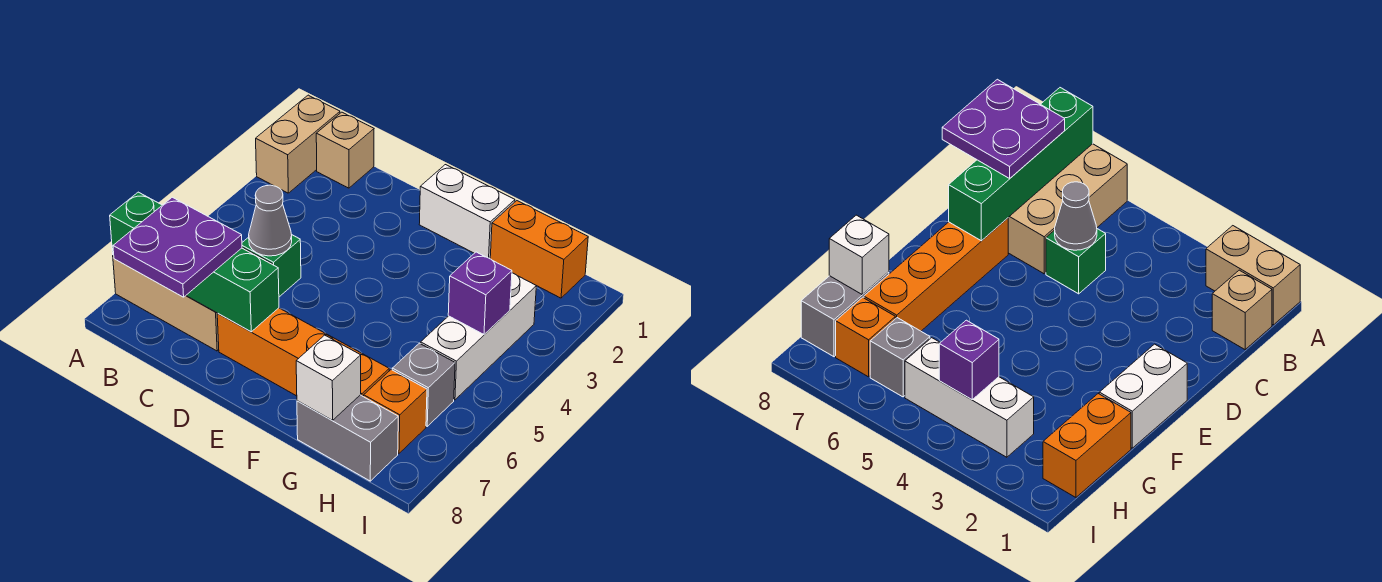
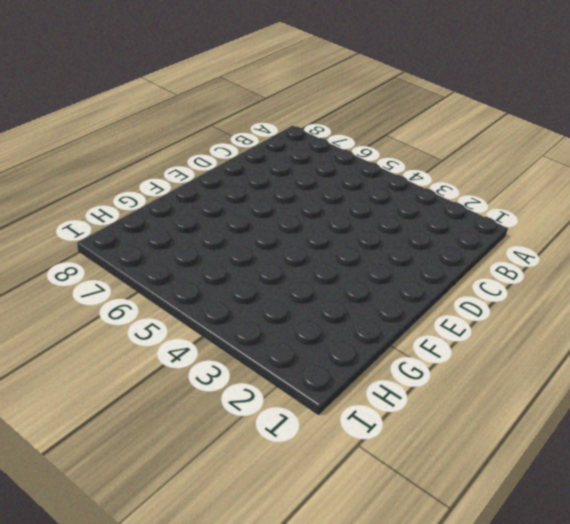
none -> tan brick A1:A2 level 1
none -> tan brick A6:C7 level 1
none -> tan brick B1 level 1

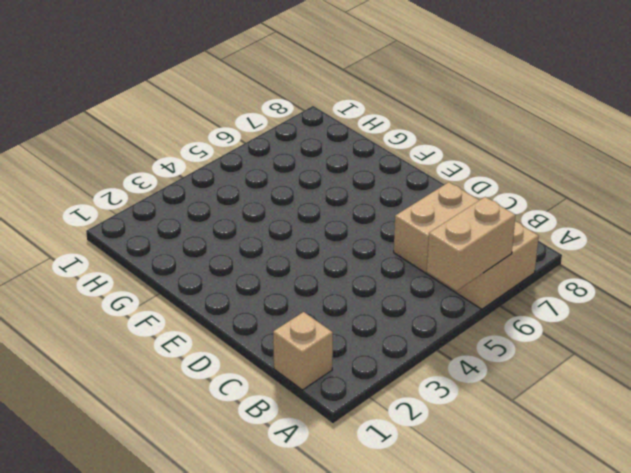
tan brick A5:A6 level 2 -> tan brick A1:A2 level 1
none -> green brick C5 level 1
none -> orange brick D7:G7 level 1
none -> white brick E1:F1 level 1

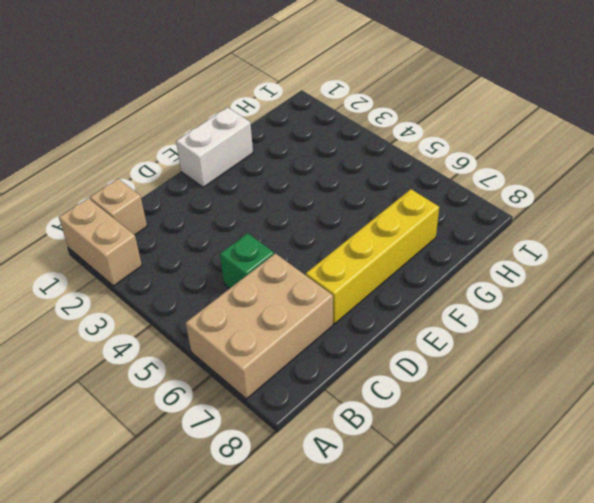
yellow brick D7:G7 level 1 -> orange brick D7:G7 level 1
none -> orange brick G1:H1 level 1
none -> grey brick G8:H8 level 1
none -> white brick H3:H5 level 1

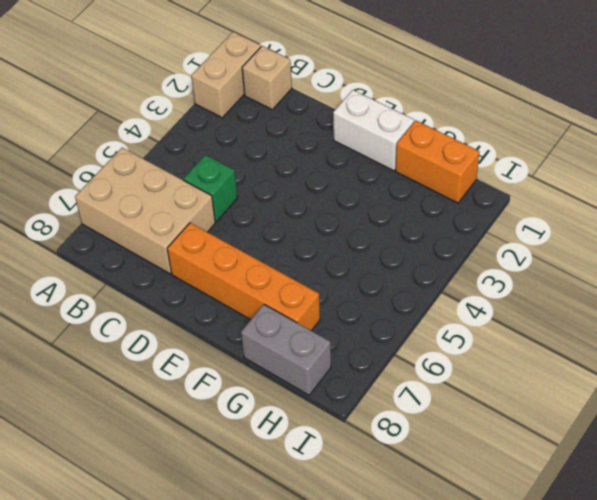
none -> white brick H3:H5 level 1
none -> grey brick H6 level 1
none -> orange brick H7 level 1

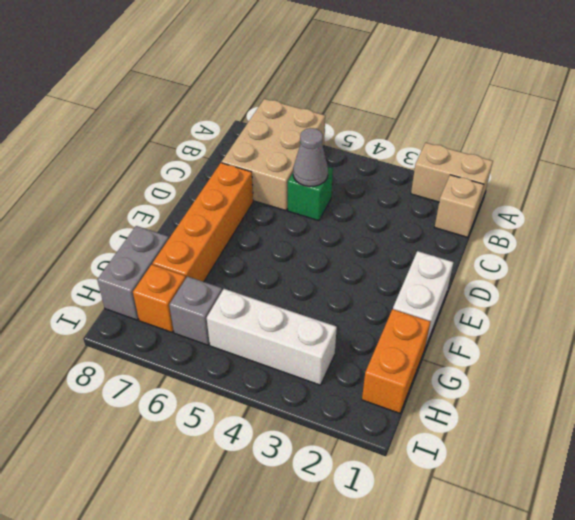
none -> green brick A7:D7 level 2
none -> white brick G8 level 2
none -> purple brick H4 level 2

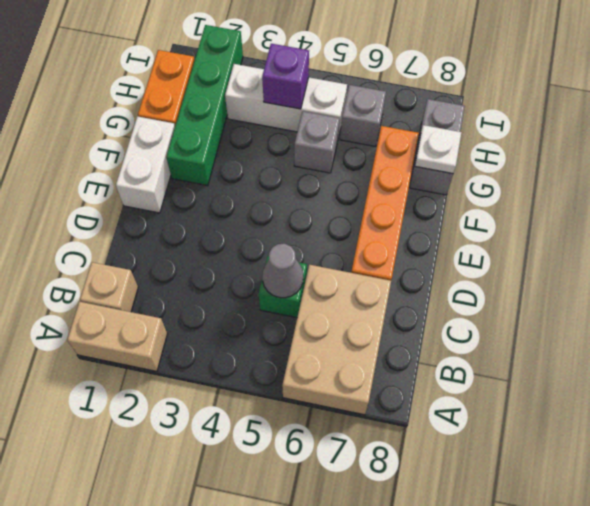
green brick F2:I2 level 1 -> green brick A7:D7 level 2
grey brick G5 level 1 -> none
white plate G8 level 2 -> white brick G8 level 2
none -> orange brick H7 level 1
none -> purple plate B7:C8 level 3

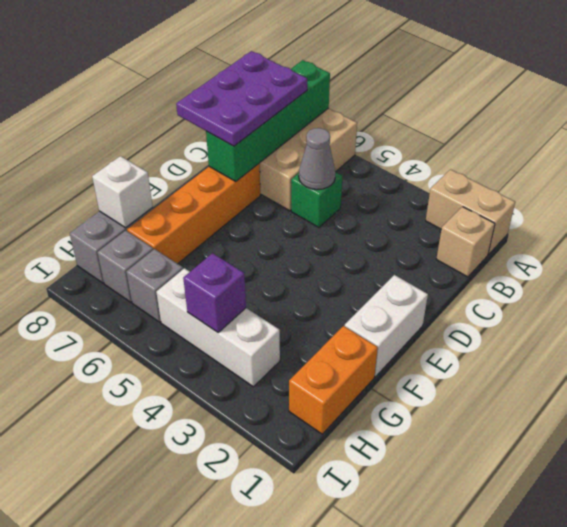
purple plate B7:D8 level 3 -> purple plate B7:C8 level 3
grey brick H7 level 1 -> orange brick H7 level 1

